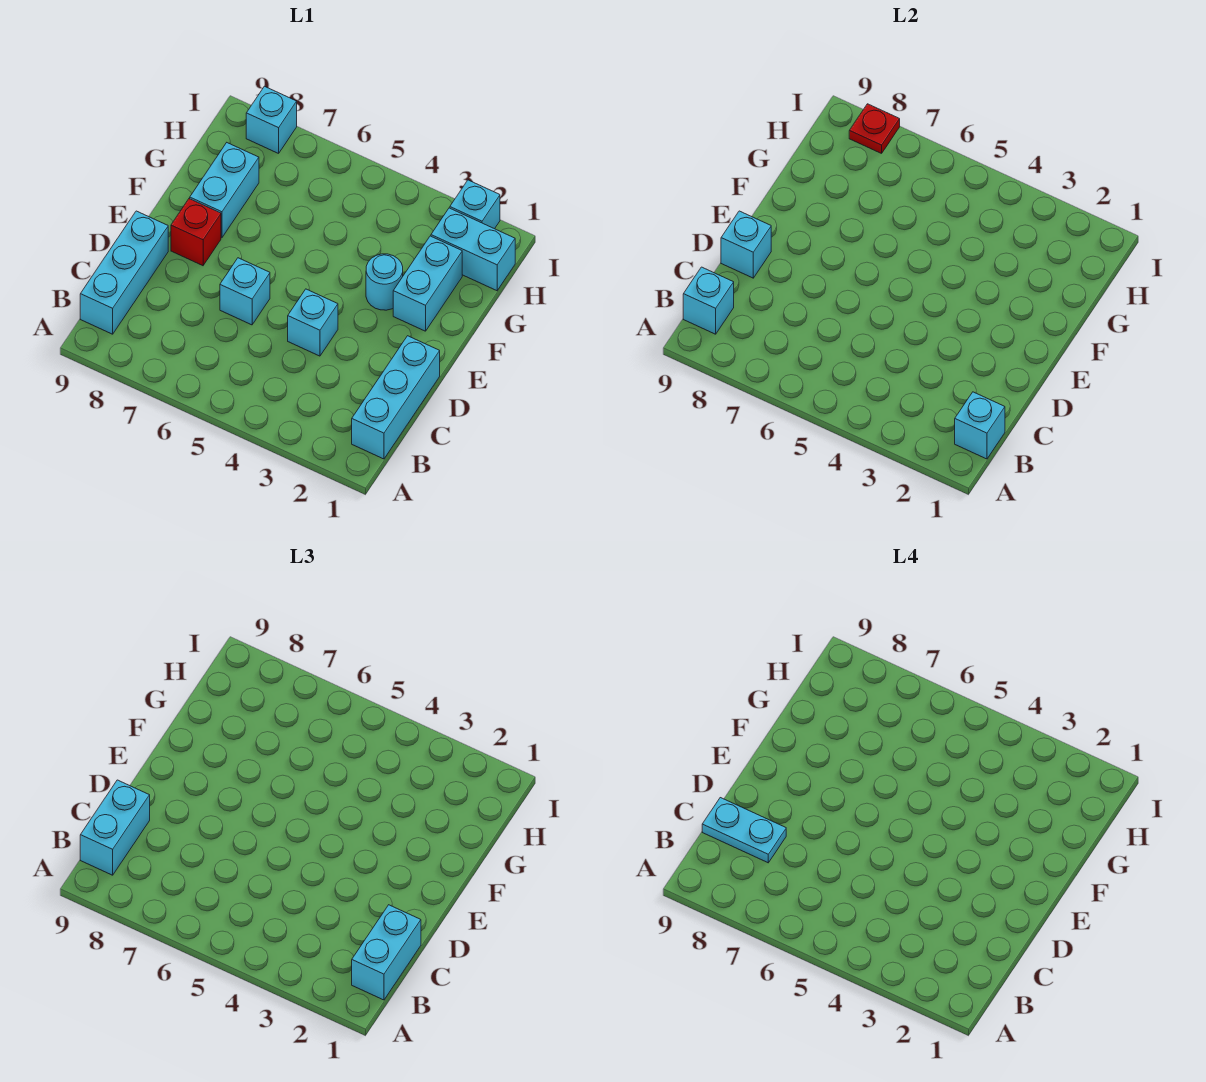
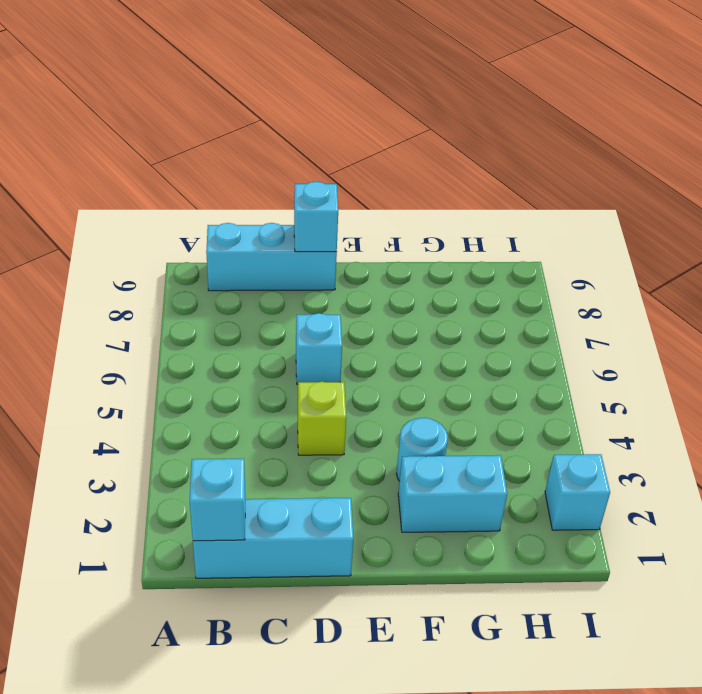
lime brick D4 level 1 -> cyan brick D4 level 1
none -> red brick E8 level 1
none -> cyan brick F8:G8 level 1
none -> cyan brick H1:H2 level 1

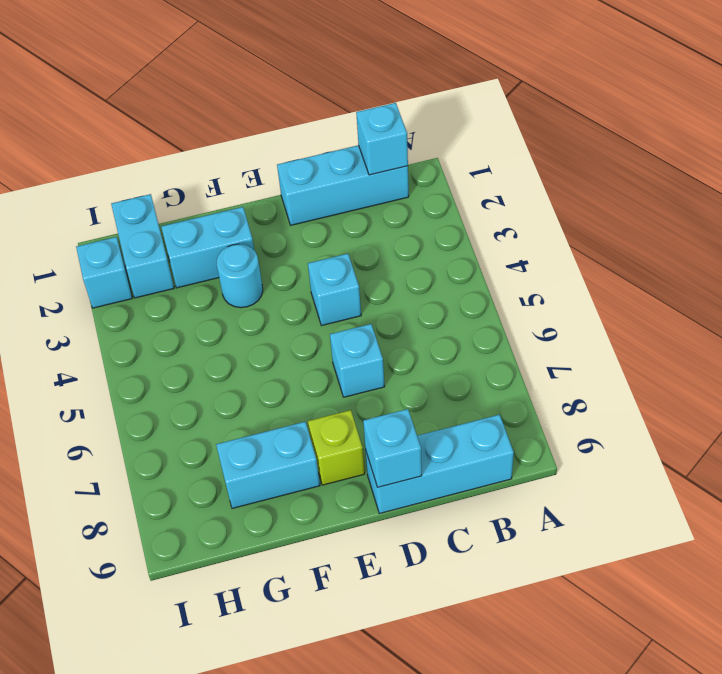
lime brick E8 level 1 -> red brick E8 level 1
none -> cyan brick I8 level 1
none -> cyan brick B9 level 2
none -> red plate I8 level 2

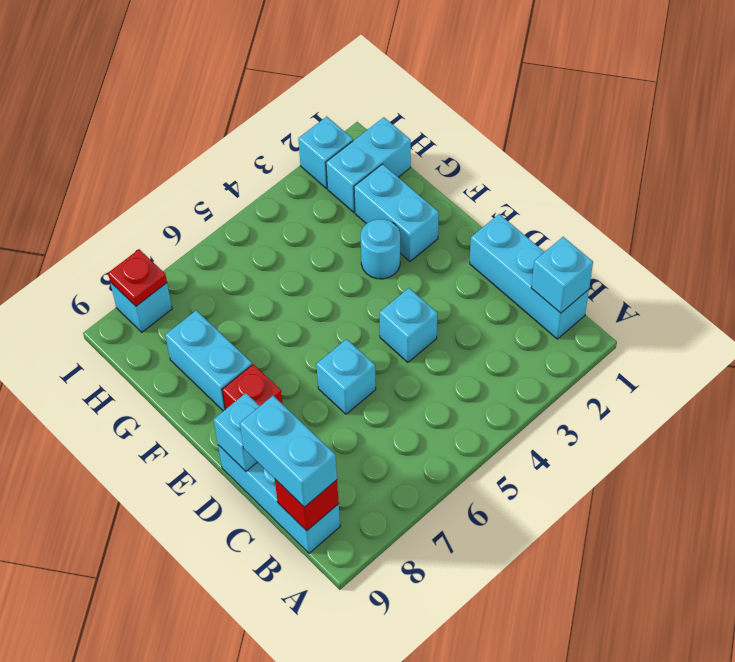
red brick B9 level 2 -> cyan brick B9 level 2
none -> cyan brick B1:C1 level 3
none -> cyan plate C8:C9 level 4

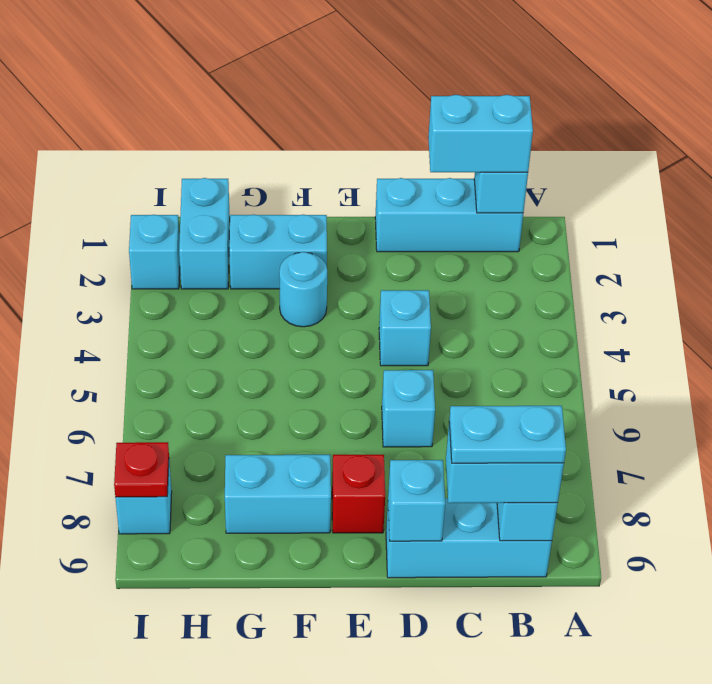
cyan plate B9:C9 level 4 -> cyan plate C8:C9 level 4

